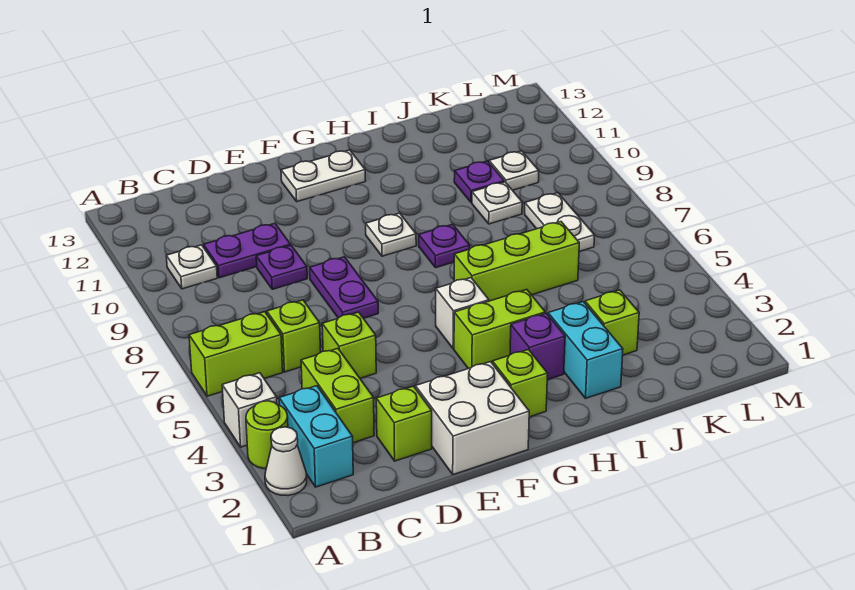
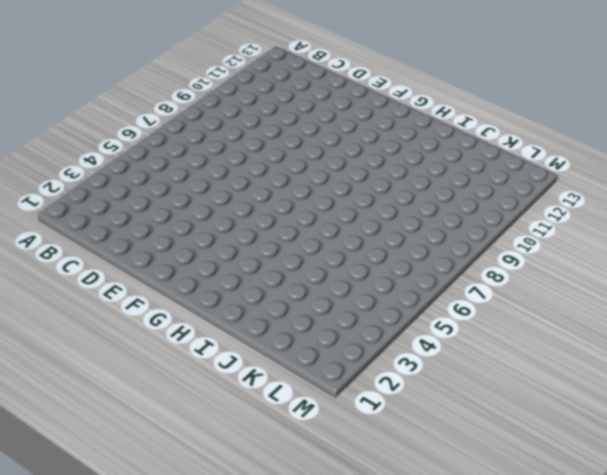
none -> white cone A2 level 1
none -> lime round brick A3 level 1
none -> white brick A4 level 1

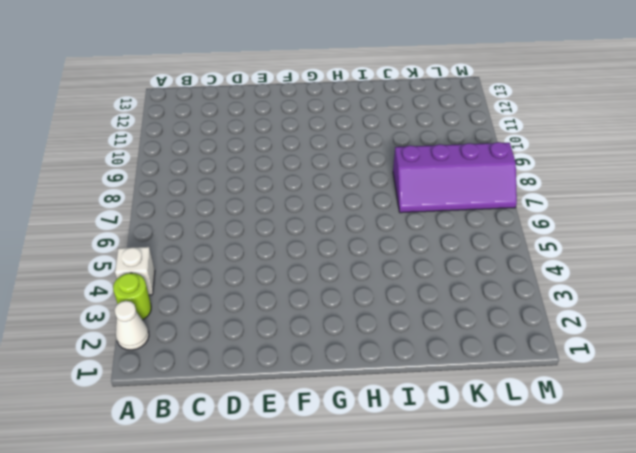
purple slope J7:M8 level 1 top 8 -> white plate K7:K8 level 1
none -> lime brick A6:B6 level 1
none -> cyan brick B2:B3 level 1
none -> white plate B10 level 1

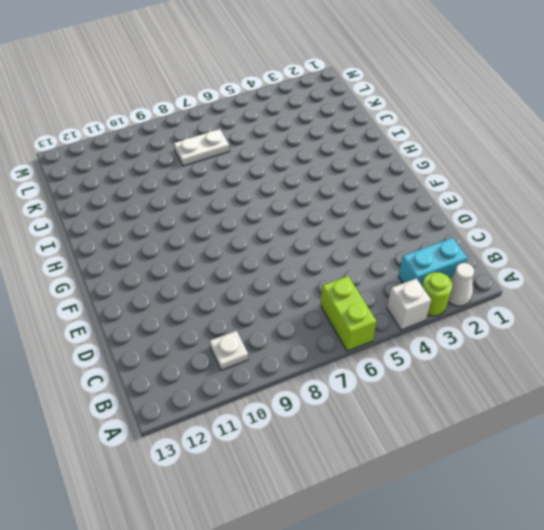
none -> lime brick C3:C4 level 1
none -> lime brick C6 level 1
none -> purple plate C10:D10 level 1

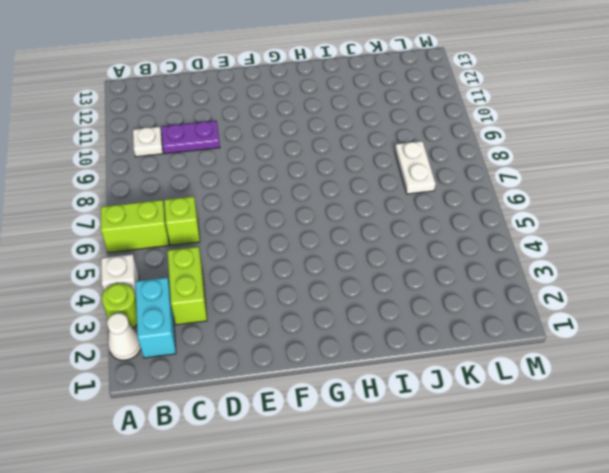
none -> lime brick D2 level 1
none -> lime brick D5 level 1
none -> purple plate D9 level 1

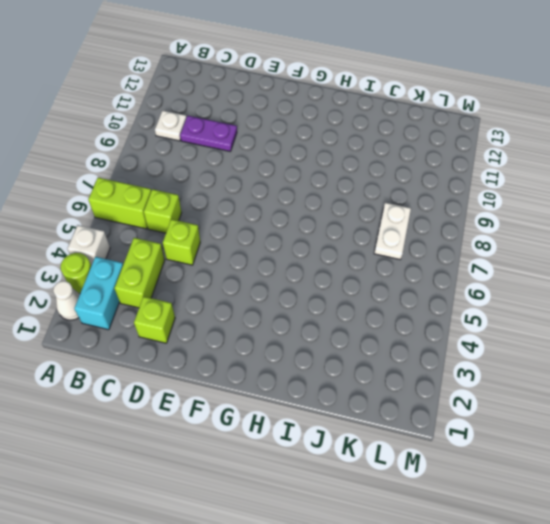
none -> purple plate D9 level 1
none -> white brick E1:F2 level 1
none -> purple plate E7:E8 level 1

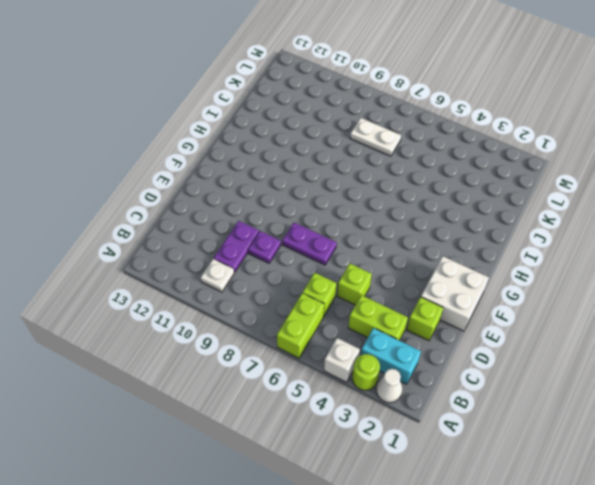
none -> white plate F12:G12 level 1
none -> lime brick G2 level 1
none -> lime brick G4:H4 level 1

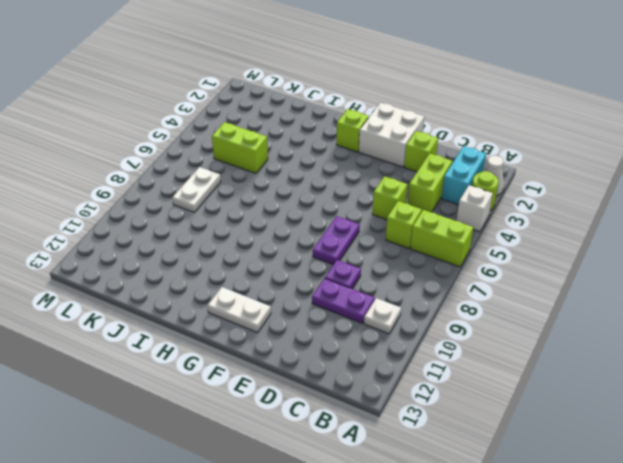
lime brick J5:K5 level 1 -> lime brick G4:H4 level 1
none -> white brick G5 level 1
none -> white plate G9 level 1
none -> purple brick H3 level 1

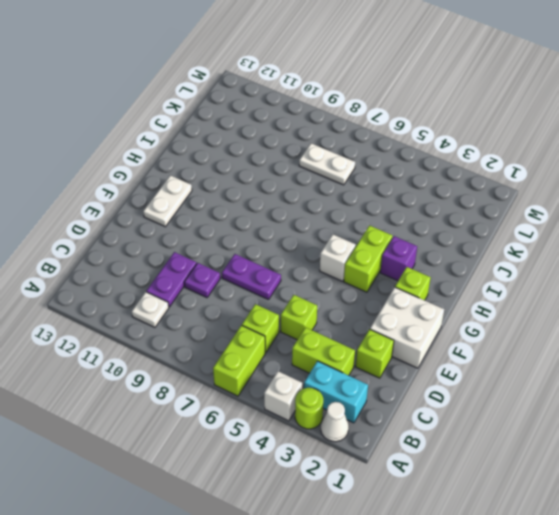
none -> white plate G9 level 1
none -> lime brick H6:J6 level 1
none -> purple plate H8 level 1

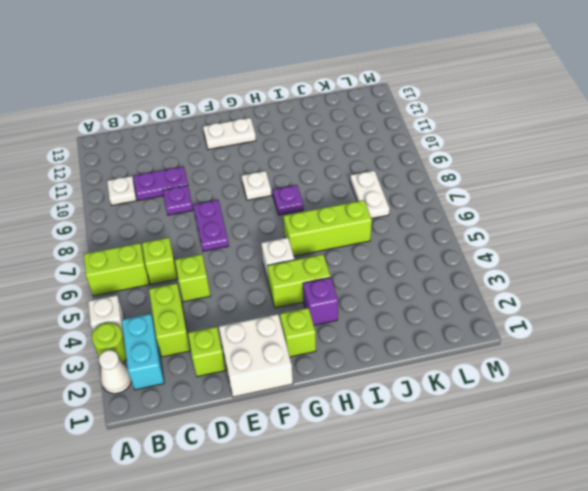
none -> cyan brick I2:I3 level 1
none -> lime brick J3 level 1
none -> white plate J9 level 1

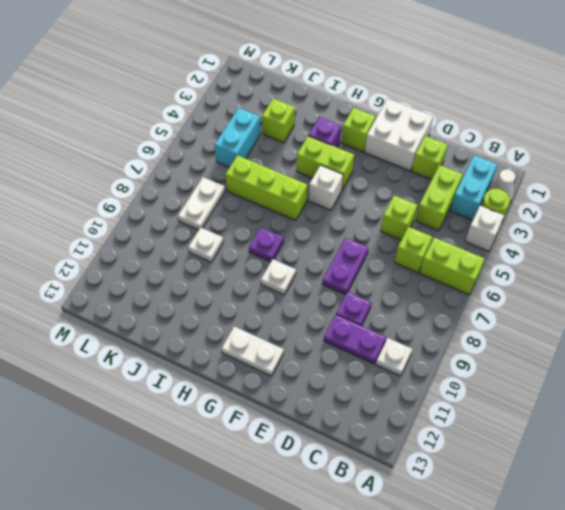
cyan brick K4:K5 level 1 -> cyan brick I2:I3 level 1
none -> purple plate J10 level 1
none -> white plate K10 level 1

